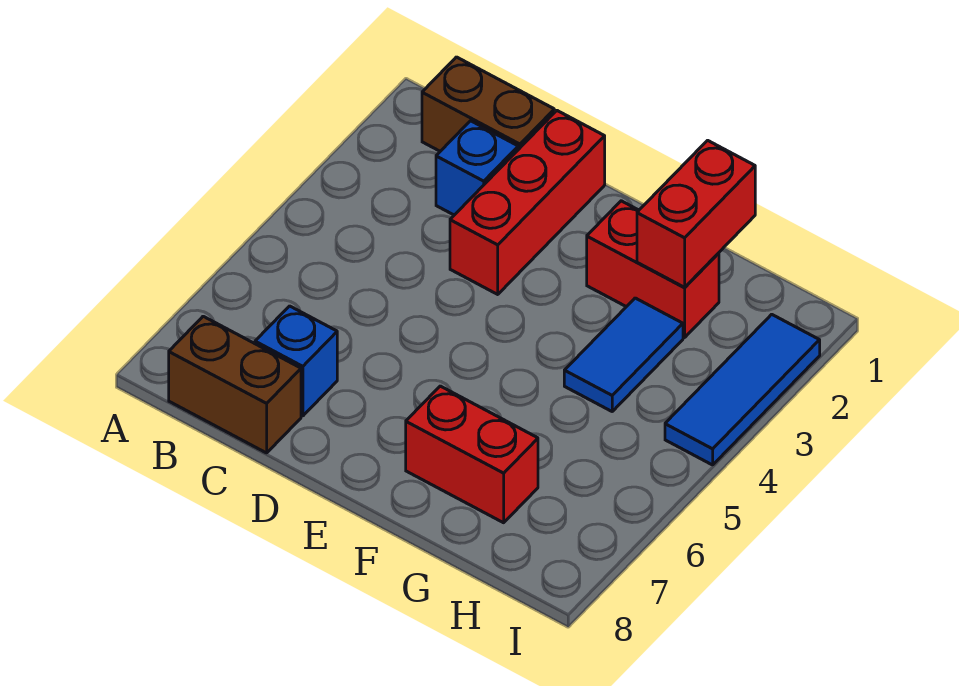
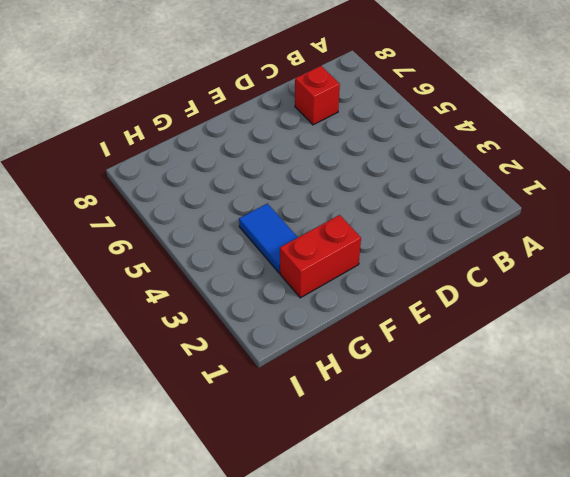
red brick C7 level 1 -> blue brick C7 level 1
none -> brown brick B1:C1 level 1
none -> brown brick B8:C8 level 1

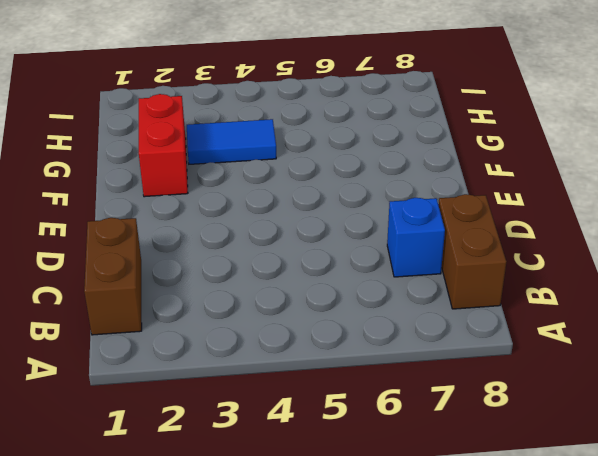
none -> blue brick C2 level 1
none -> red brick D1:D3 level 1

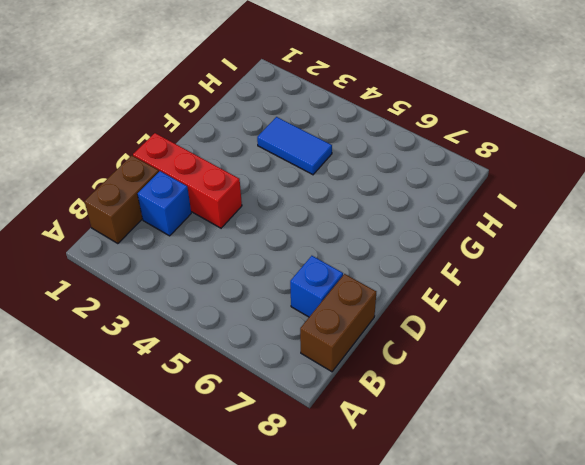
none -> red brick F2:G2 level 1
none -> red brick F7:G7 level 1

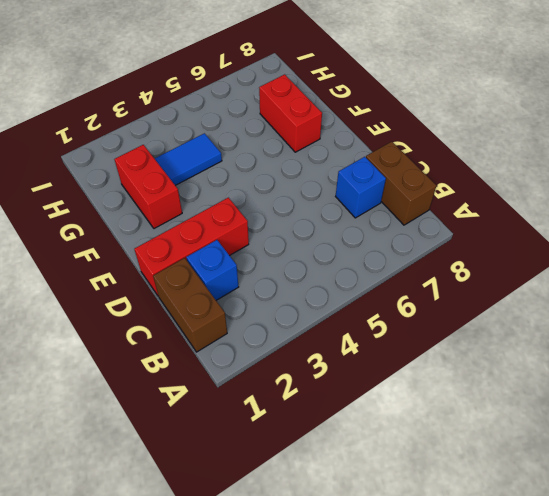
none -> blue tile I2:I4 level 1
none -> red brick G1:G2 level 2

